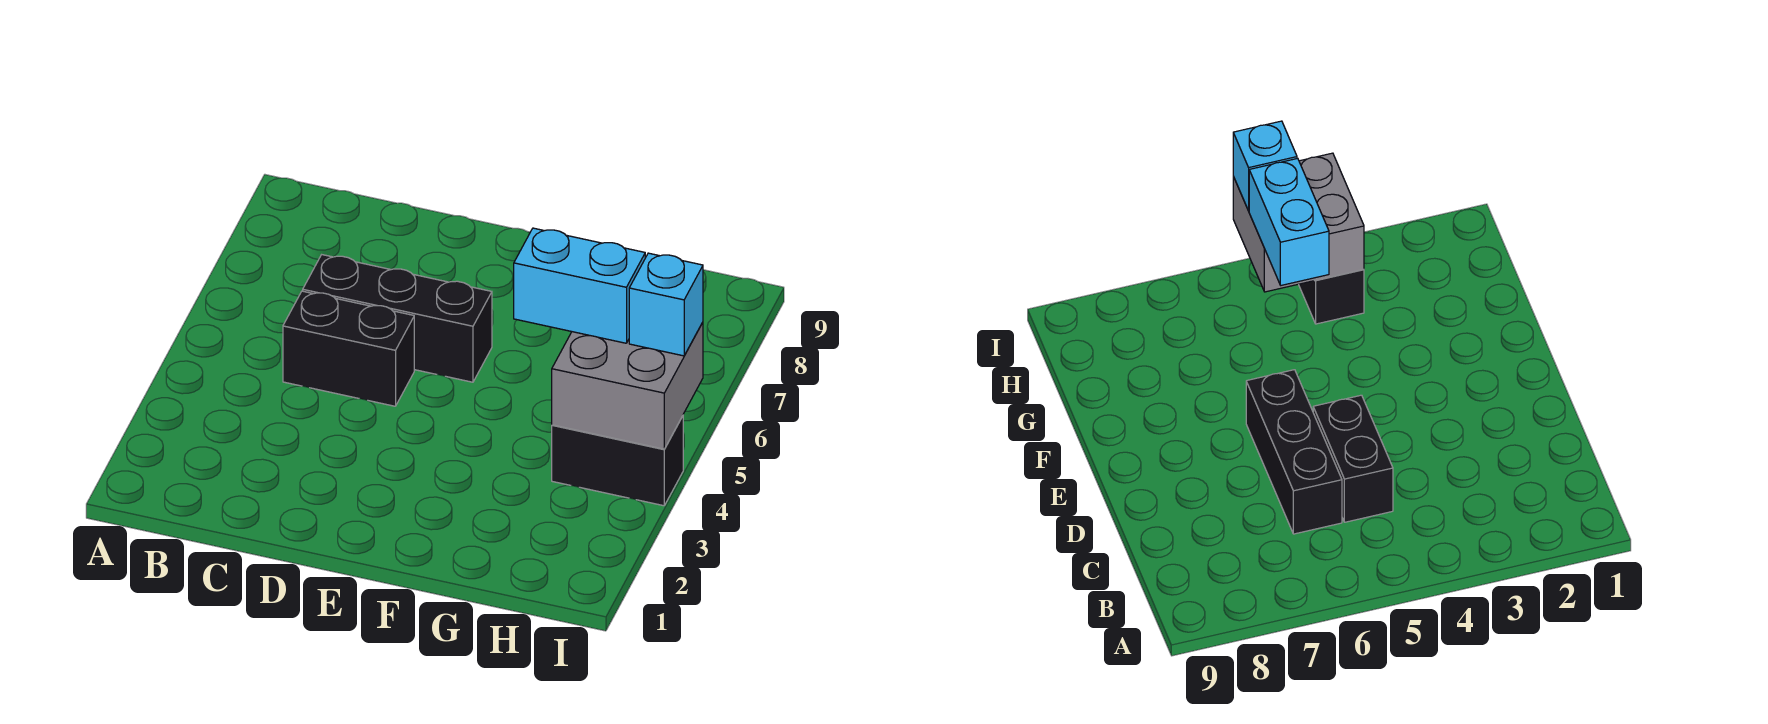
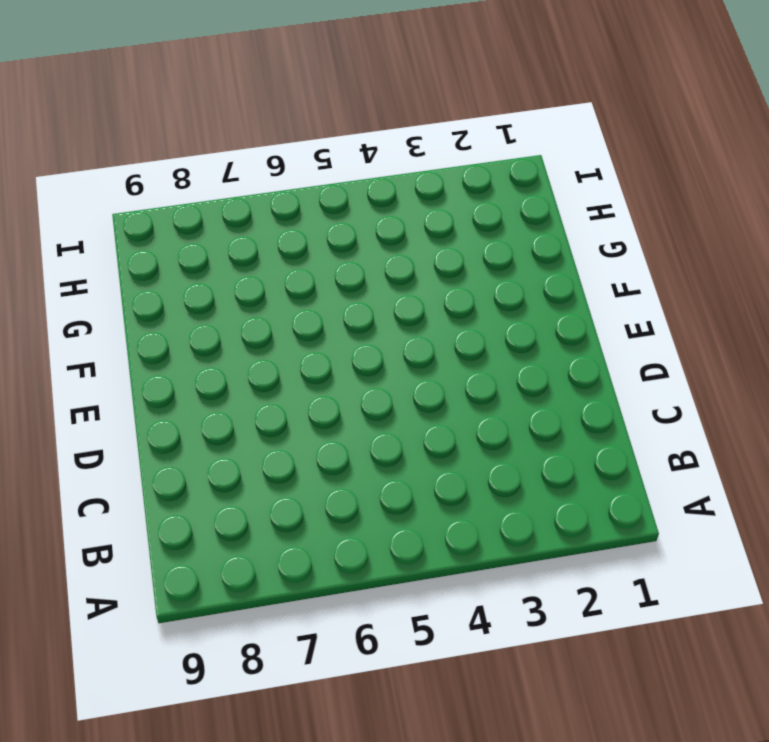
none -> black brick C5:D5 level 1
none -> black brick C6:E6 level 1

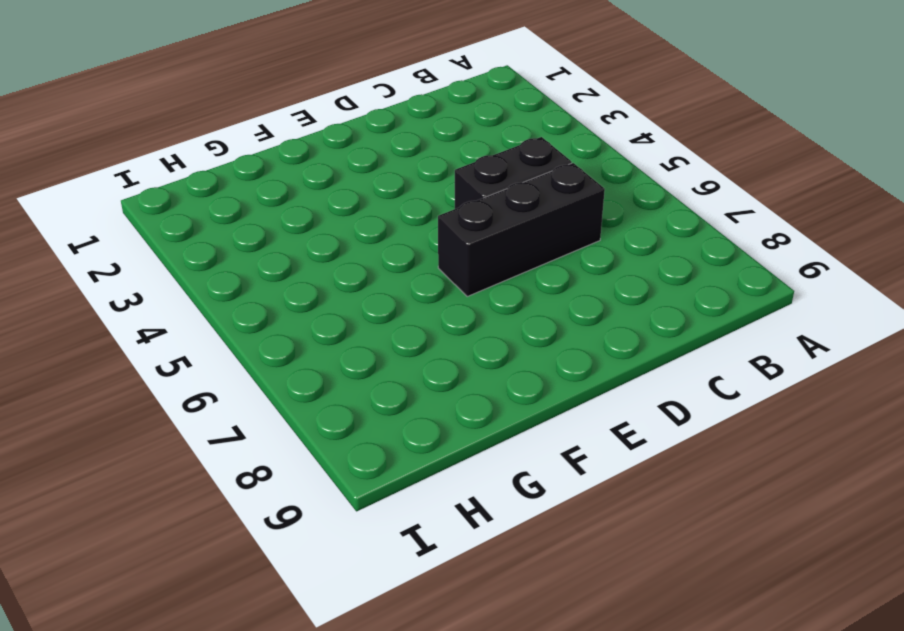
none -> black brick H4:I4 level 1
none -> grey brick H4:I5 level 2

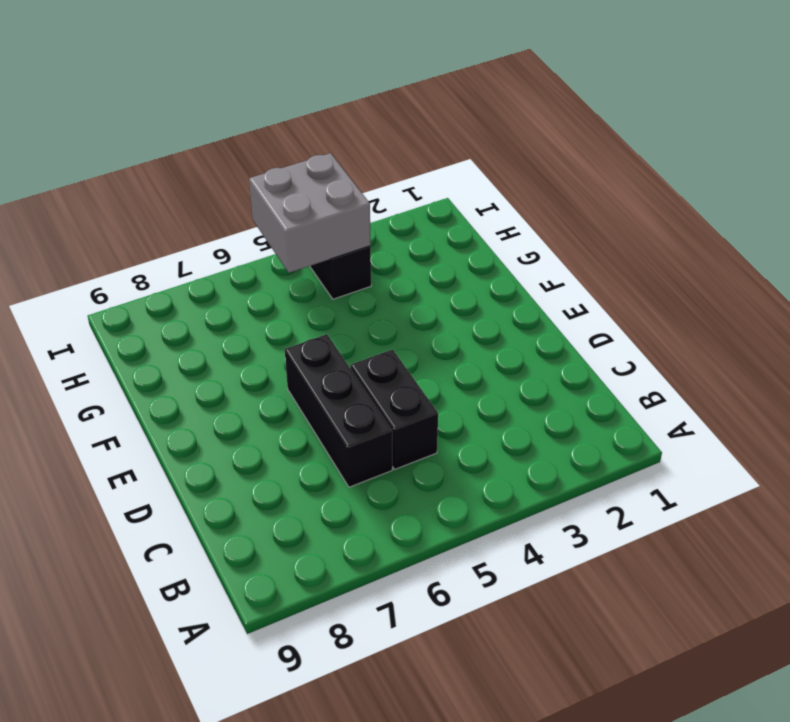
none -> cyan brick G5:H5 level 3
none -> cyan brick I5 level 3

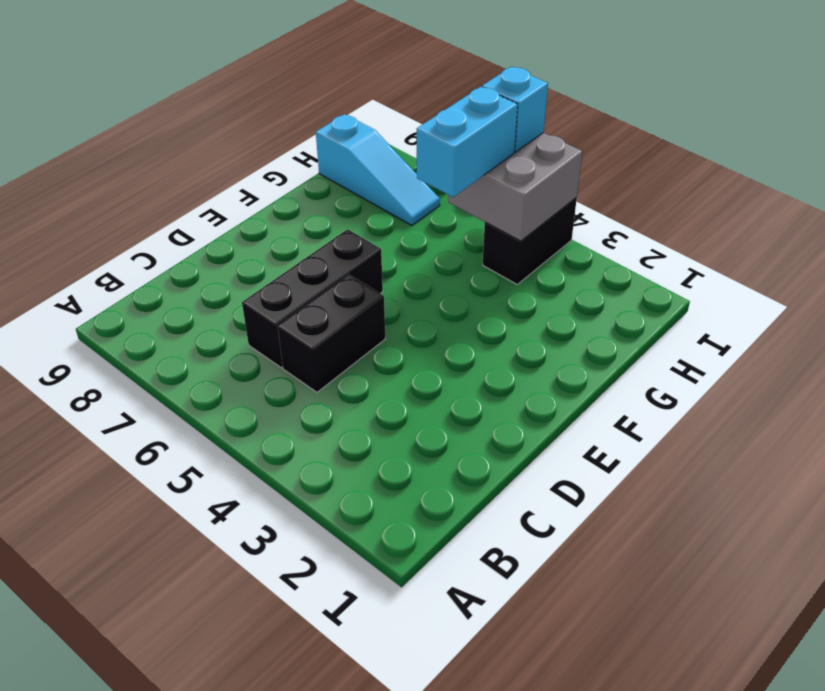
cyan slope H7:H9 level 1 top 9 -> none

